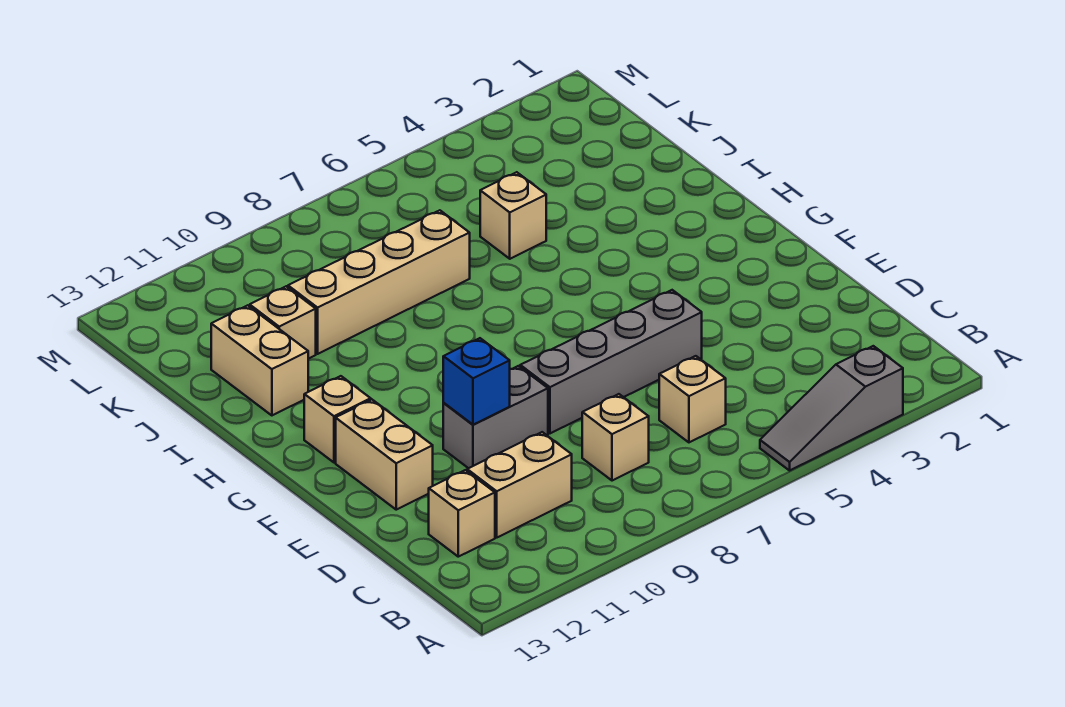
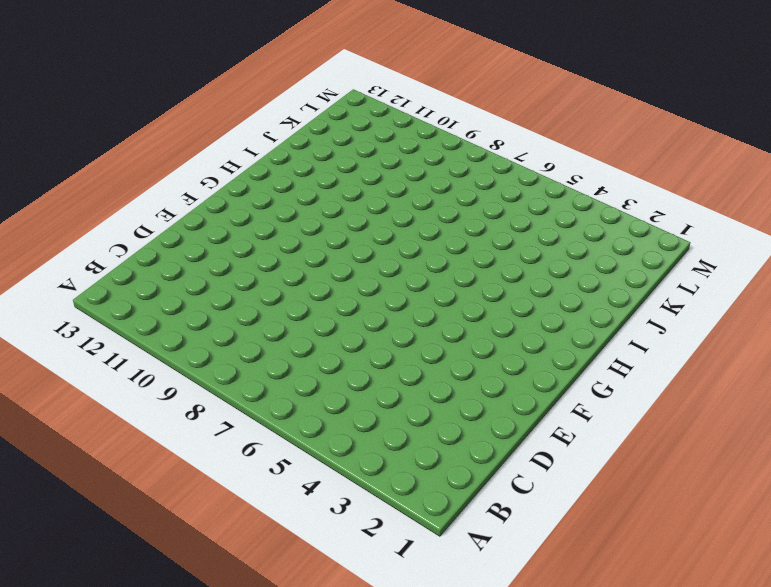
none -> grey slope A3:A5 level 1 top 3
none -> tan brick C6 level 1
none -> tan brick C8 level 1

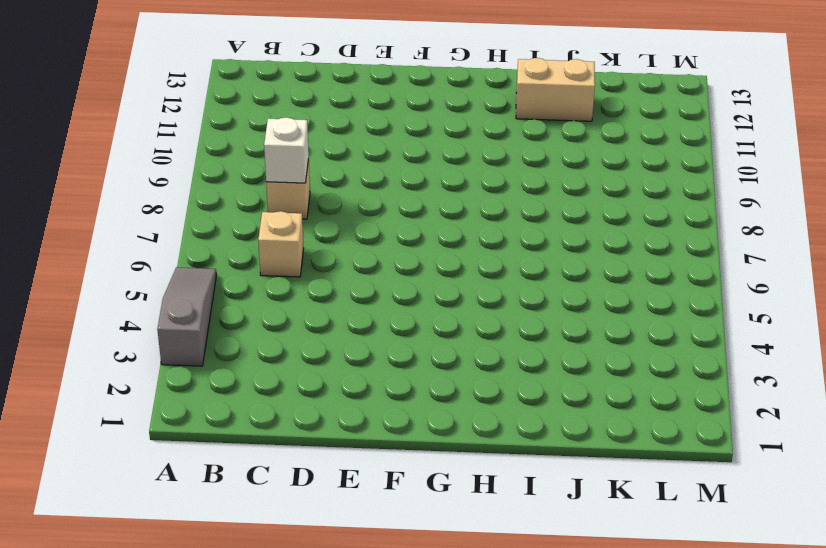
white brick C8 level 2 -> none
none -> tan brick C10:C11 level 1
none -> tan brick C12 level 1
none -> grey brick E5:E8 level 1

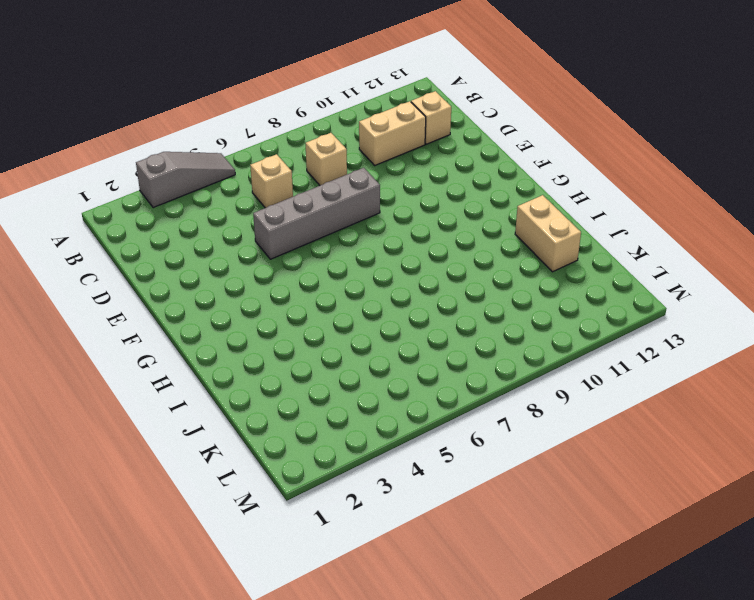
none -> grey brick E9:E10 level 1
none -> tan brick E12:F12 level 1
none -> tan brick G12 level 1

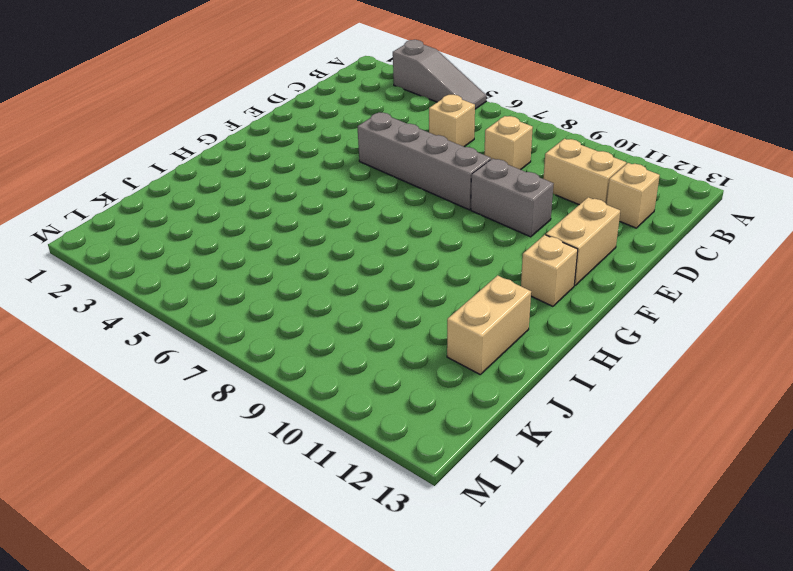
none -> tan brick J5 level 1
none -> tan brick J7:J10 level 1
none -> tan brick J11 level 1

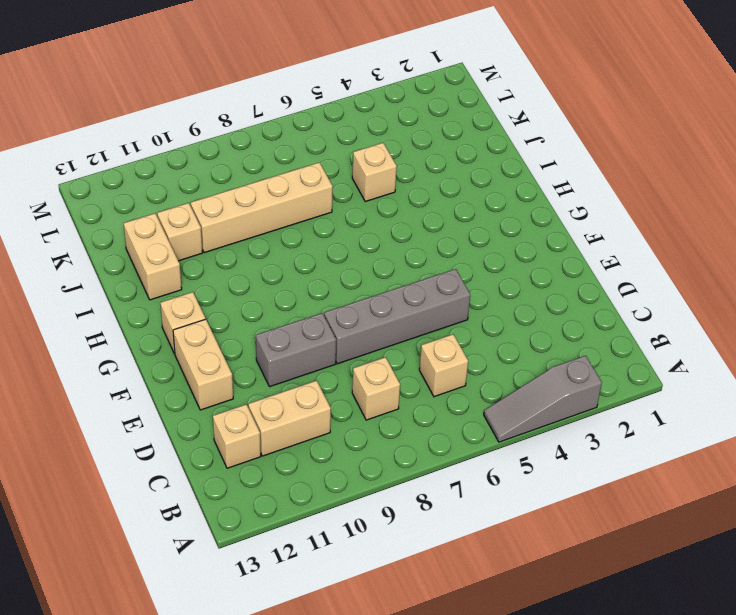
none -> blue brick E10 level 2

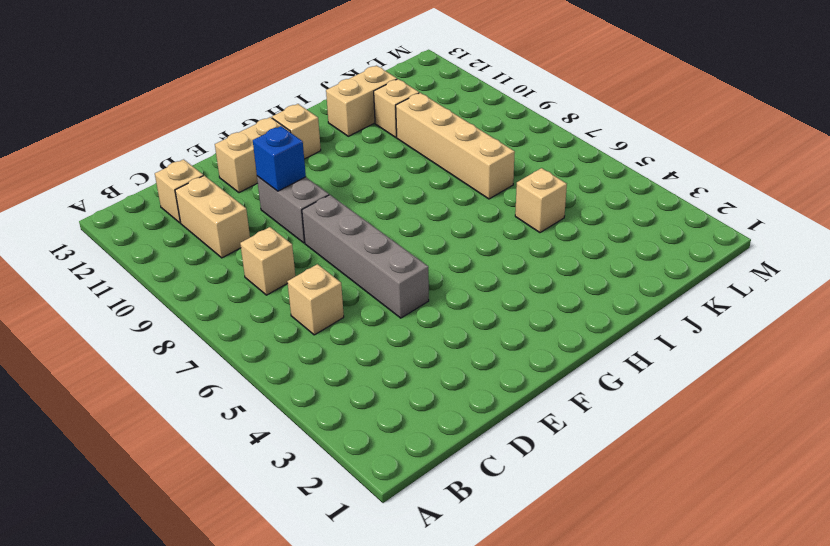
none -> grey slope A3:A5 level 1 top 3

